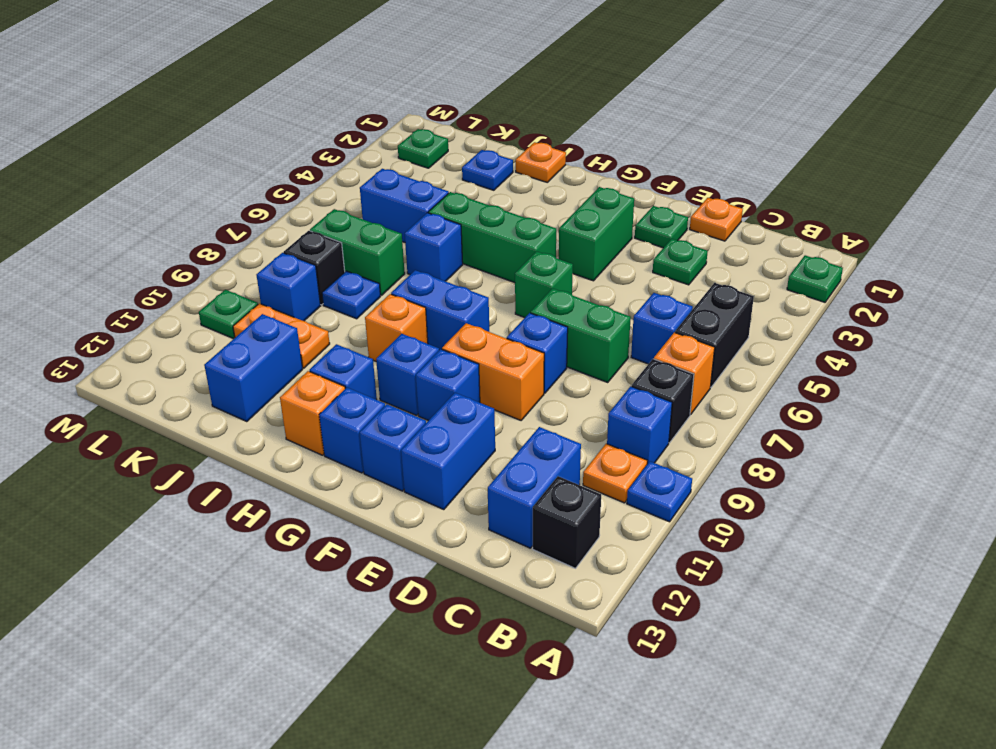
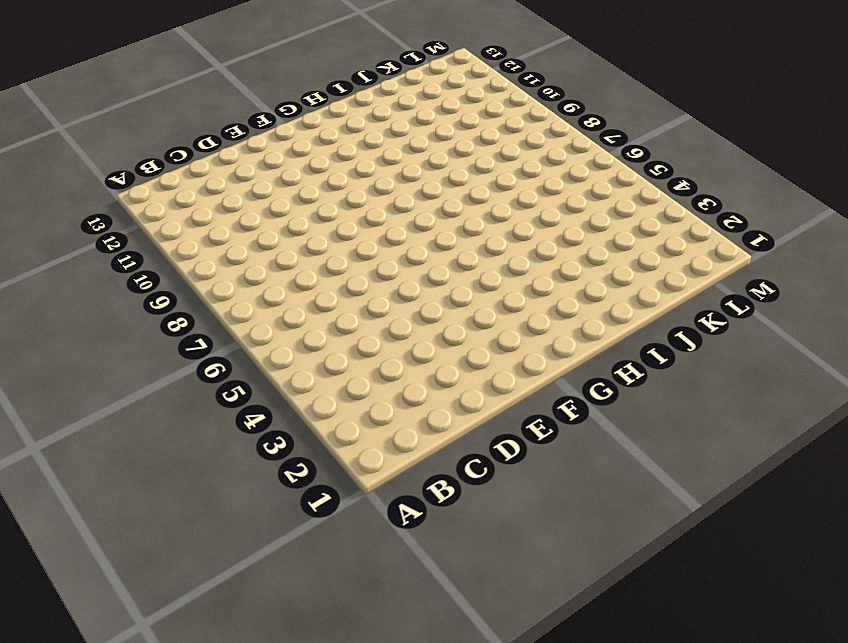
none -> green plate A2 level 1
none -> blue plate A10 level 1
none -> black brick B5:B6 level 1
none -> orange brick B7 level 1

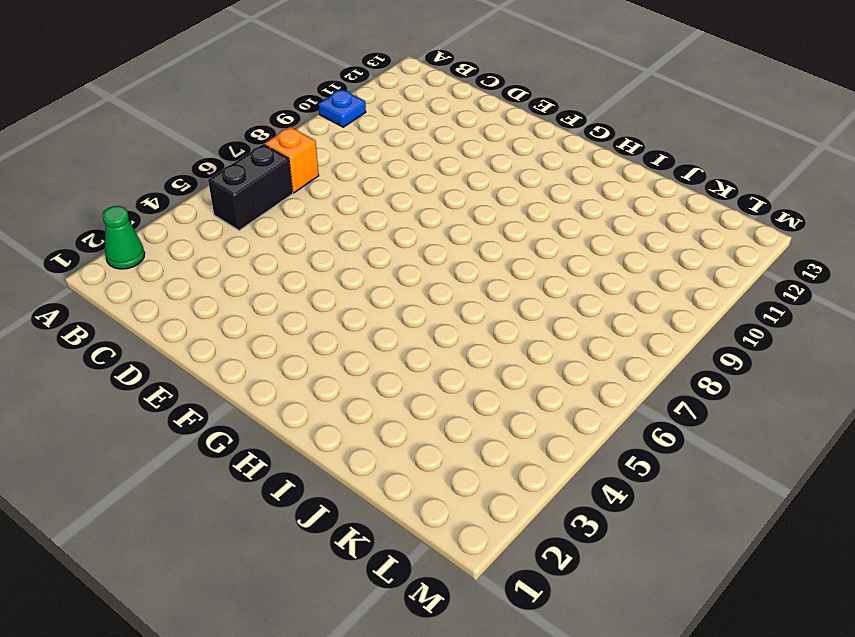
green cone A2 level 1 -> green plate A2 level 1
none -> black brick B8 level 1
none -> blue brick B9 level 1
none -> orange plate B10 level 1
none -> black brick B12 level 1

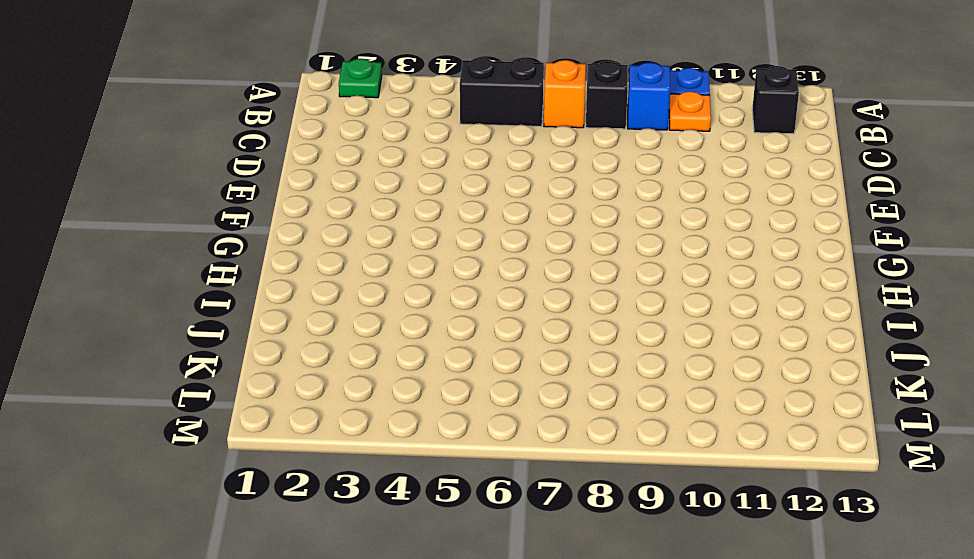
none -> blue brick C6 level 1
none -> blue brick C11:C12 level 1
none -> orange plate D1 level 1
none -> green plate D3 level 1

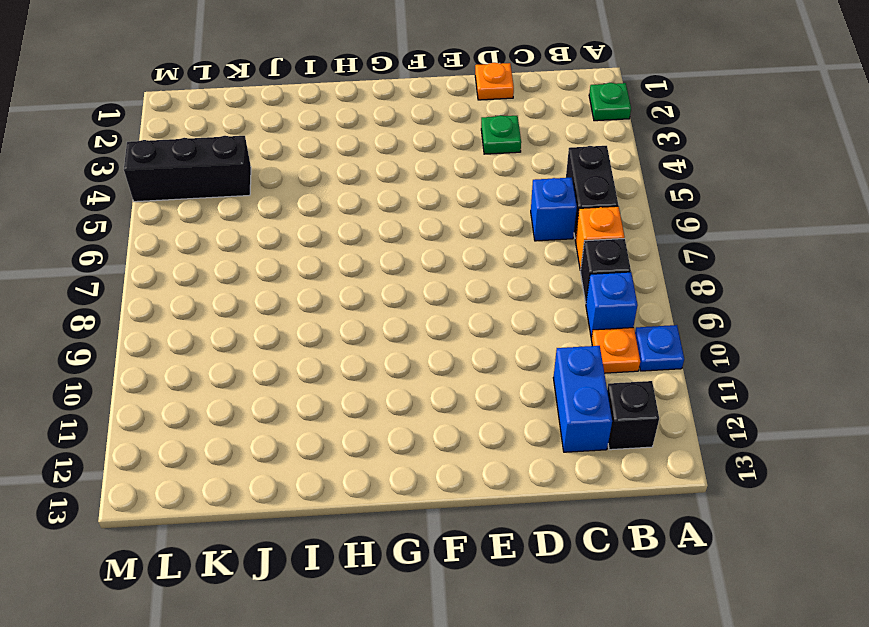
black brick K4:M4 level 1 -> none
none -> green brick D7:E7 level 1
none -> green plate E2 level 1
none -> blue brick E8 level 1
none -> orange brick E9:F9 level 1

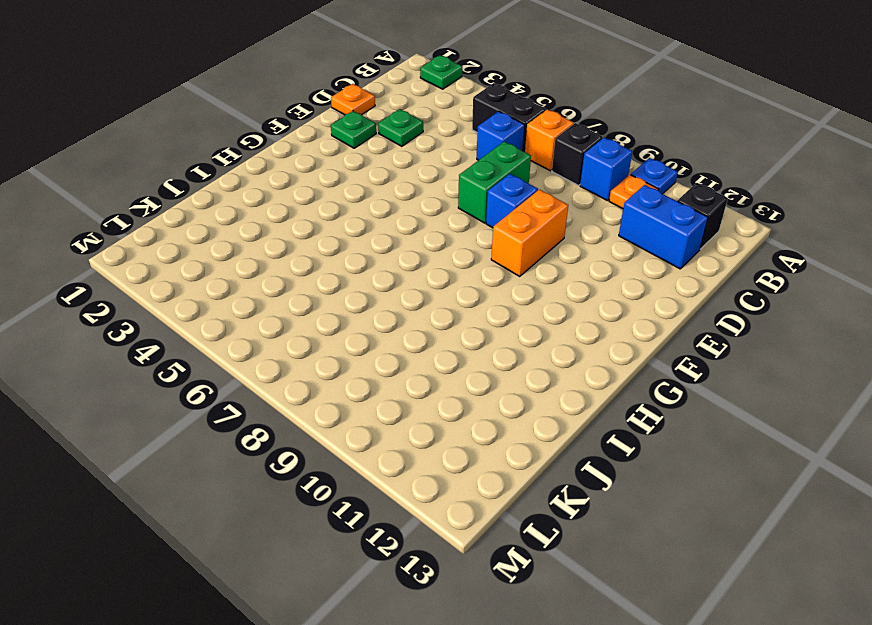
none -> blue brick E11:E12 level 1
none -> green brick F3:F4 level 1
none -> green brick F6 level 1
none -> blue brick F10 level 1

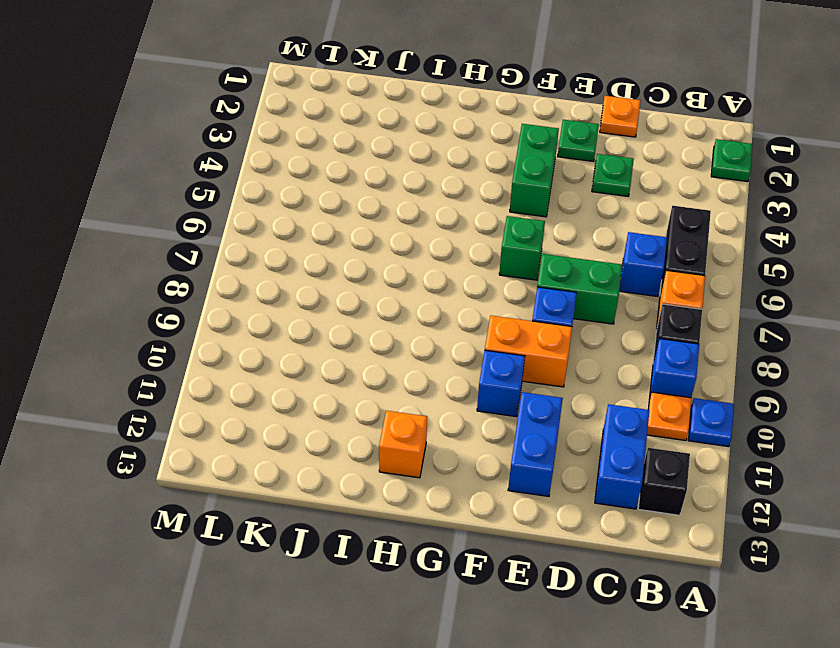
none -> blue brick F12 level 1
none -> green brick G5:I5 level 1
none -> blue brick G8:H8 level 1
none -> blue brick G10 level 1

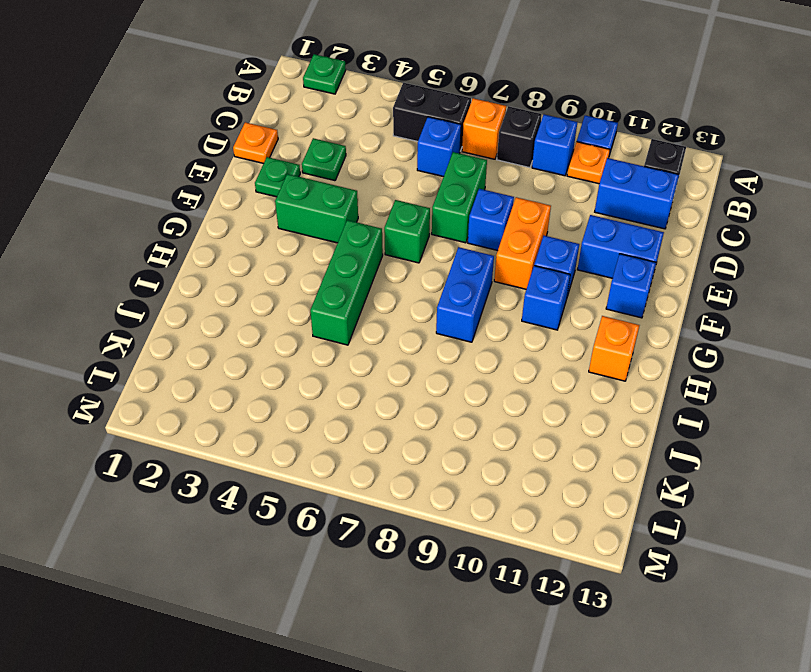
none -> blue brick G12 level 1
none -> orange brick H9 level 1
none -> blue brick H11 level 1
none -> orange plate I1 level 1

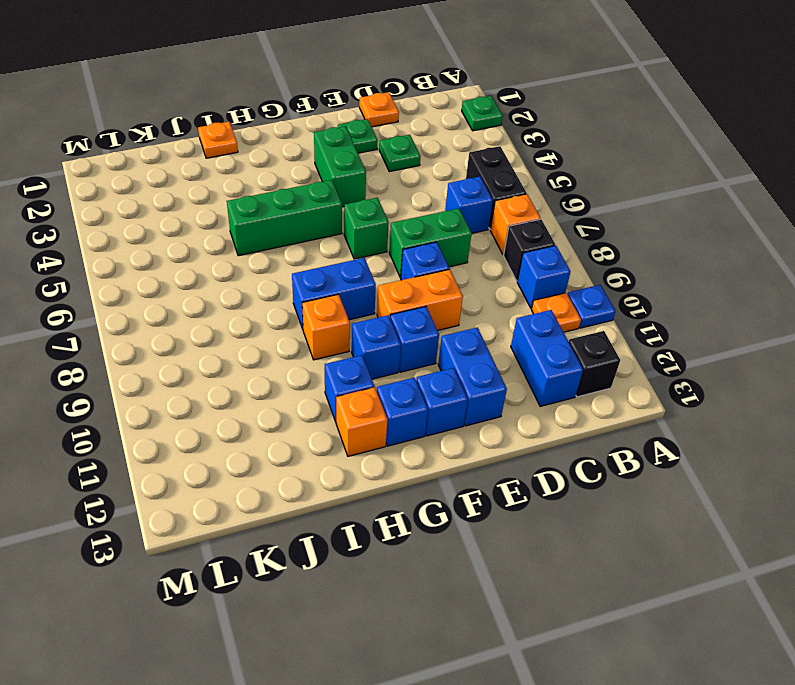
none -> blue brick I6 level 1
none -> blue plate J2 level 1
none -> blue brick J5:K5 level 1
none -> green brick J7:K7 level 1

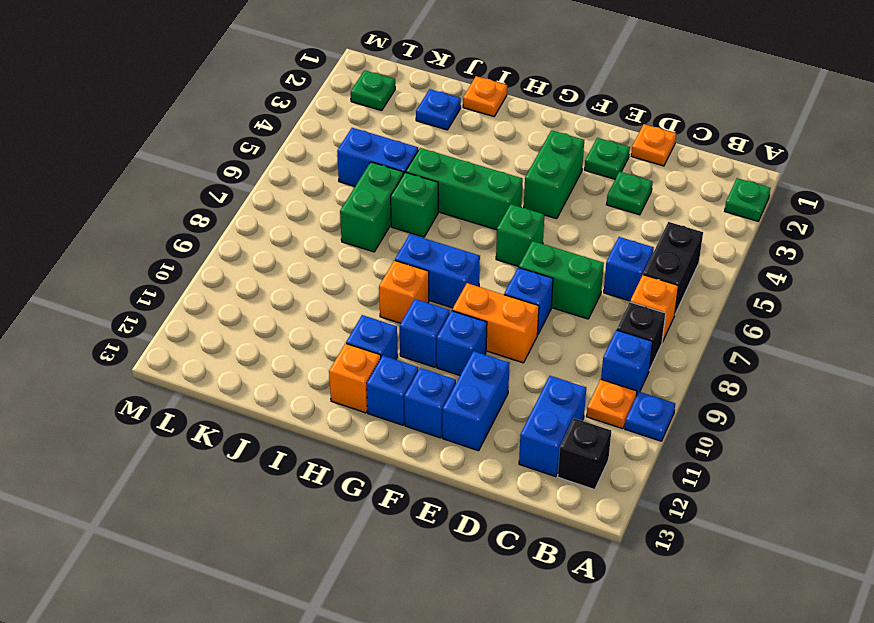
green brick I6 level 1 -> blue brick I6 level 1
green brick J6:J7 level 1 -> green brick J7:K7 level 1
none -> blue plate J8 level 1
none -> orange plate J10:K10 level 1
none -> blue brick J11:J12 level 1
none -> black brick K8 level 1

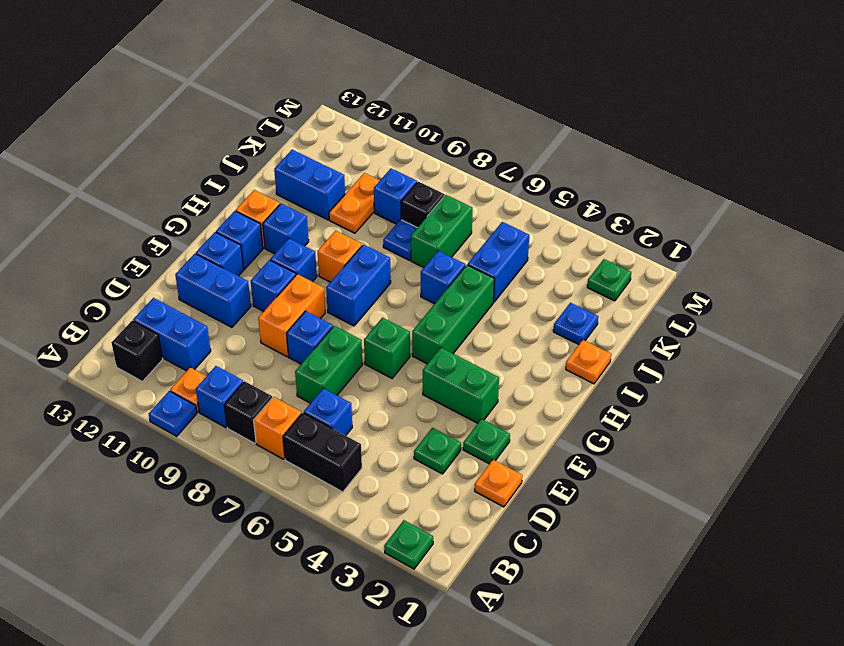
none -> green plate L10 level 1

